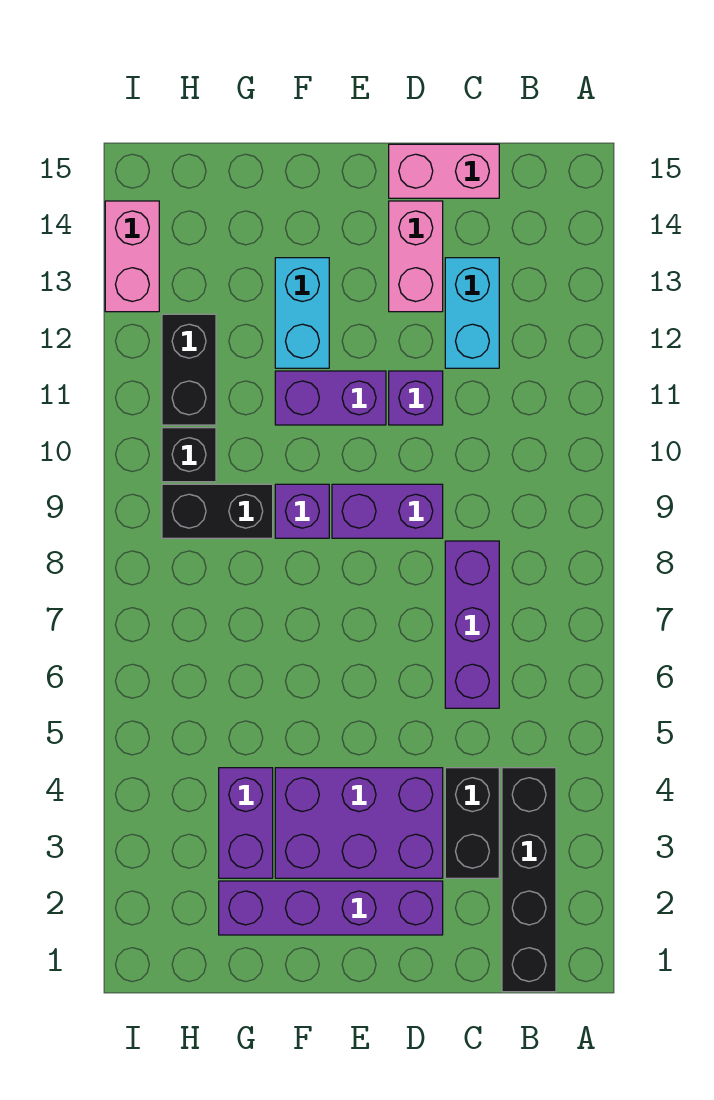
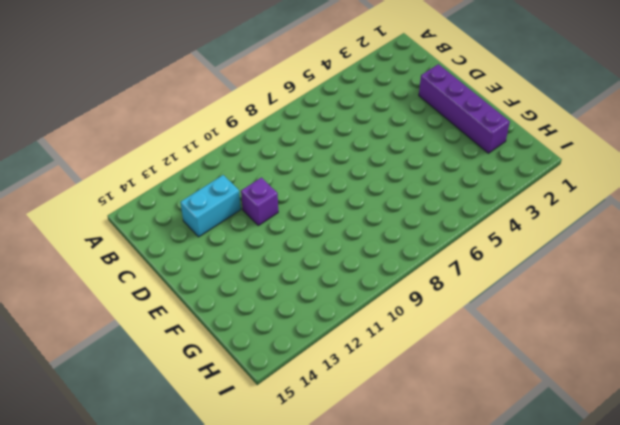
none -> black brick B1:B4 level 1
none -> black brick C3:C4 level 1
none -> purple brick C6:C8 level 1

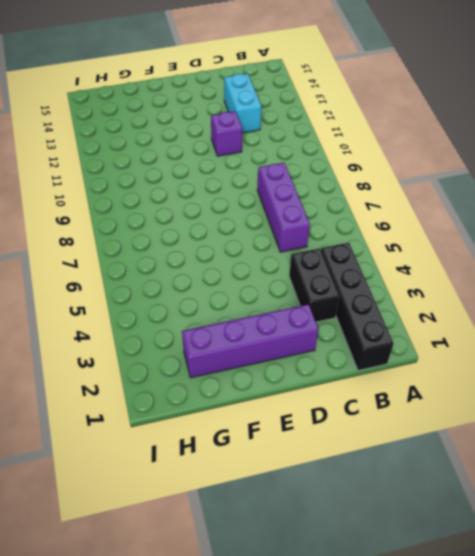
none -> pink brick C15:D15 level 1
none -> purple brick D3:F4 level 1
none -> purple brick D9:E9 level 1

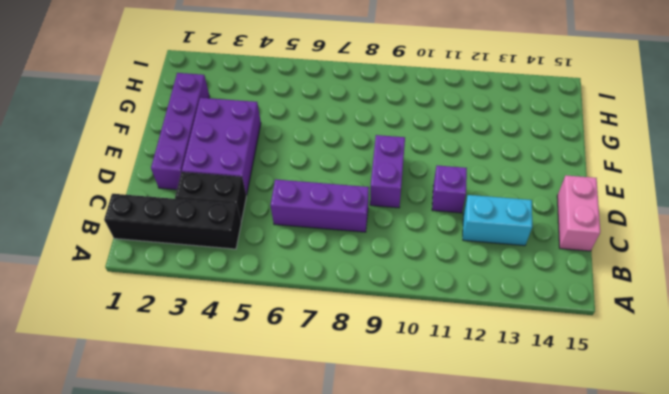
none -> pink brick D13:D14 level 1
none -> purple brick E11:F11 level 1
none -> purple brick F9 level 1

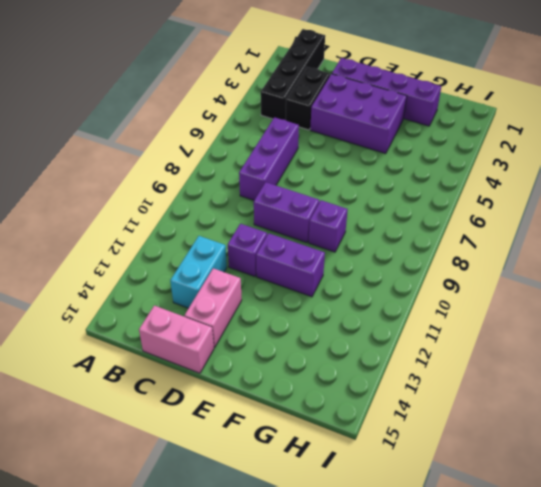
none -> cyan brick F12:F13 level 1
none -> purple brick G3:G4 level 1
none -> black brick G9:H9 level 1

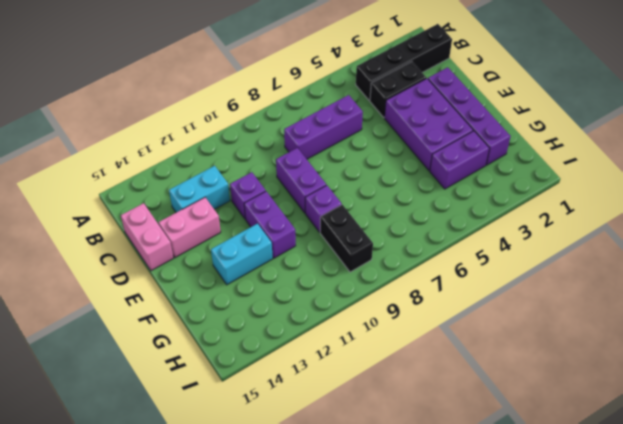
none -> black brick H10 level 1
none -> black brick H11:H12 level 1
none -> pink brick I13:I14 level 1

